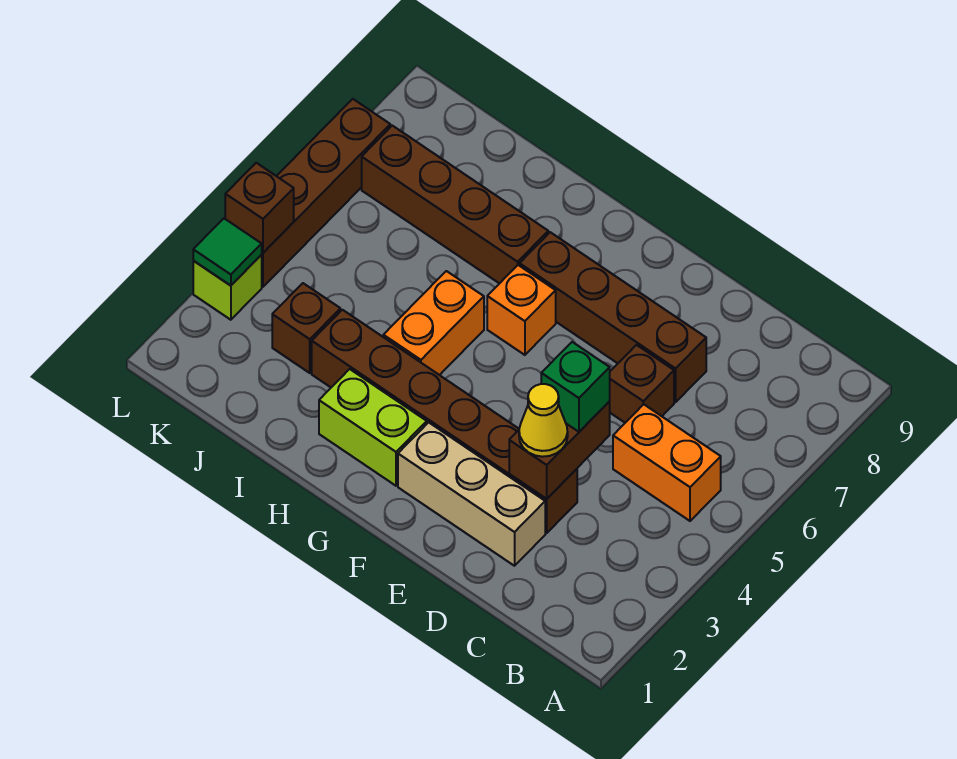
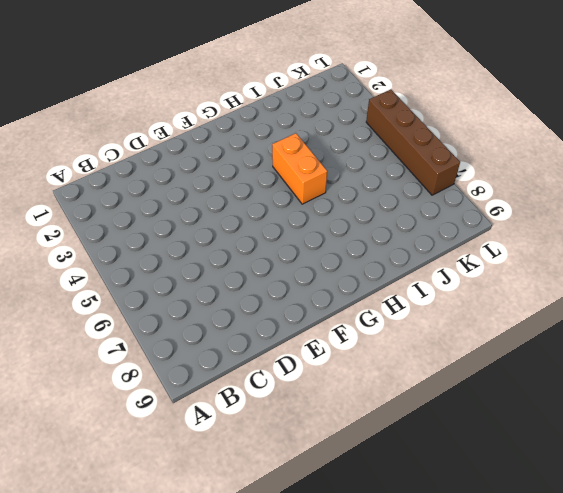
none -> orange brick B5:C5 level 1
none -> tan brick D2:F2 level 1
none -> brown brick D3:I3 level 1

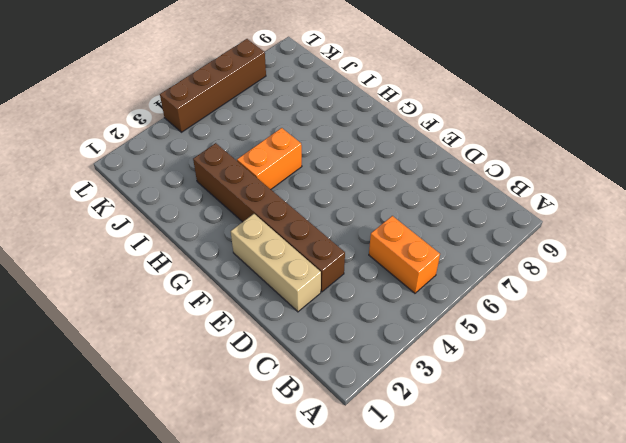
none -> brown brick D6 level 1
none -> brown brick D7:G7 level 1
none -> lime brick G2:H2 level 1

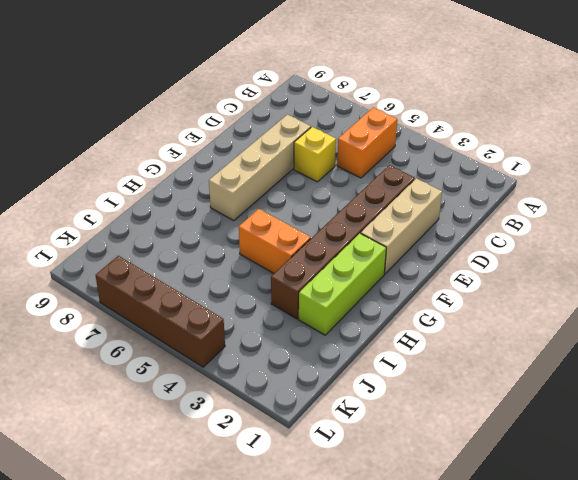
yellow brick D6 level 1 -> brown brick D6 level 1
tan brick D7:G7 level 1 -> brown brick D7:G7 level 1
lime brick G2:I2 level 1 -> lime brick G2:H2 level 1
none -> orange brick G6 level 1
none -> brown brick H7:K7 level 1
none -> brown brick J3 level 1

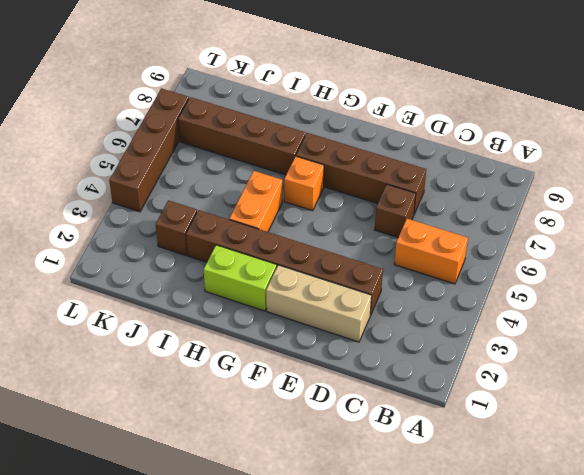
none -> lime brick L3 level 1
none -> brown brick D3:D4 level 2
none -> green tile L3 level 2

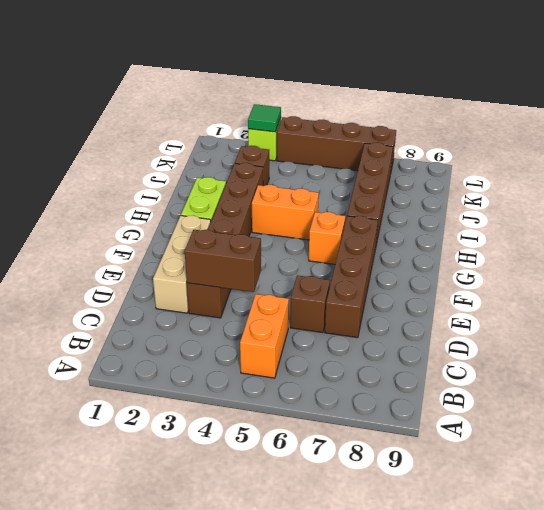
none -> brown brick L4 level 2
none -> yellow cone D3 level 3
none -> green brick D4 level 3

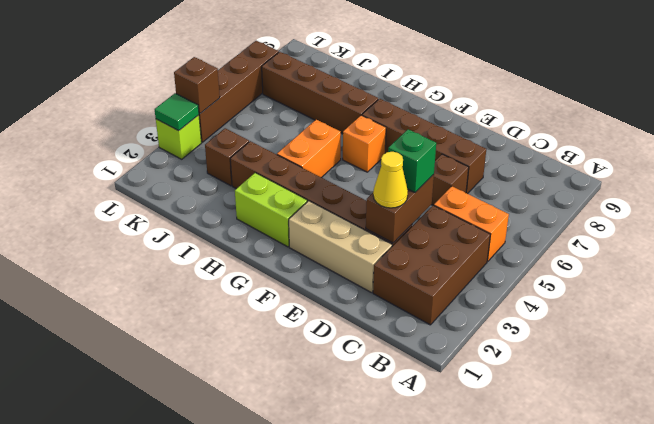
brown brick B2:C4 level 1 -> none

